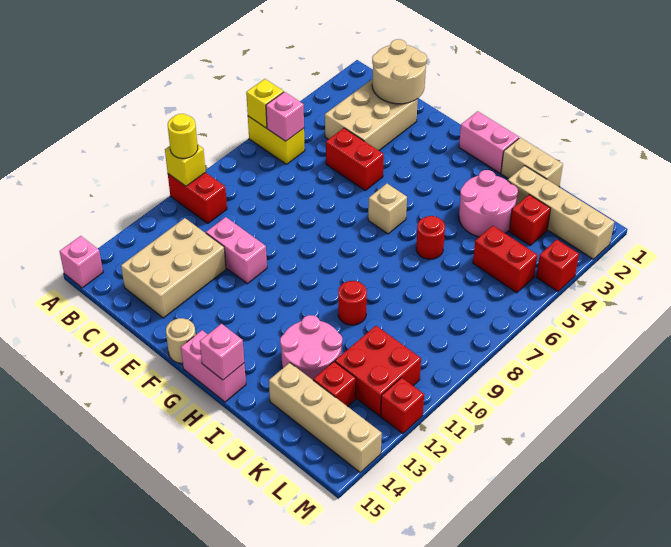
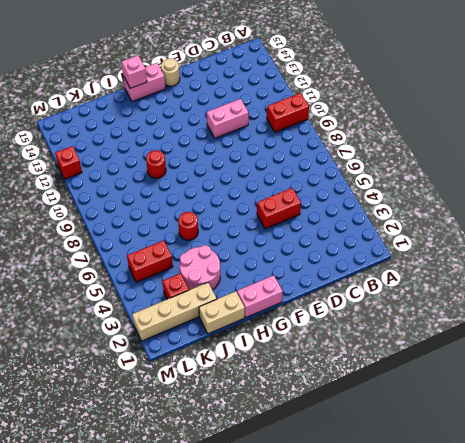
none -> yellow brick A6:B6 level 1
none -> pink brick A15 level 1
none -> tan brick C2:D4 level 1
none -> tan brick C12:D14 level 1

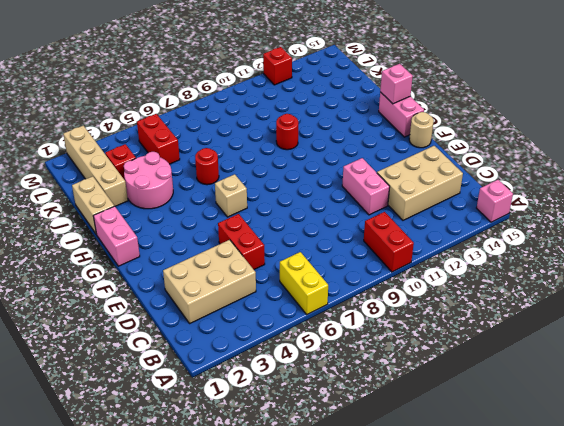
none -> pink round brick I12:J13 level 1
none -> tan brick J14:M14 level 1
none -> red brick K11:L12 level 1
none -> red brick K13 level 1

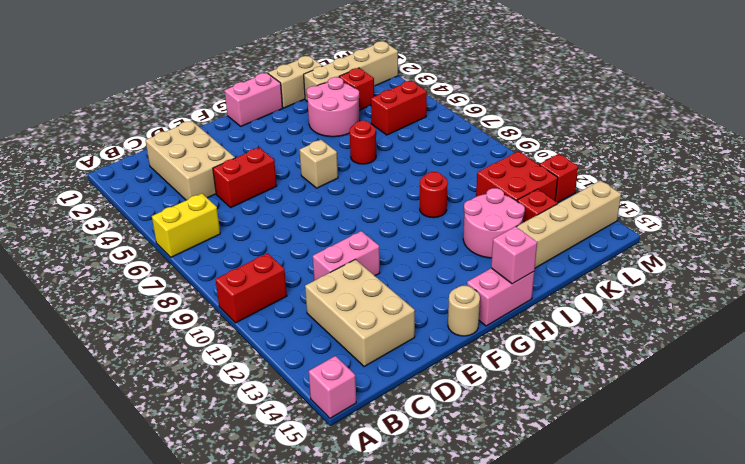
none -> red brick M4 level 1
none -> yellow brick A6 level 2
none -> yellow brick A10 level 2
none -> pink brick B6 level 2

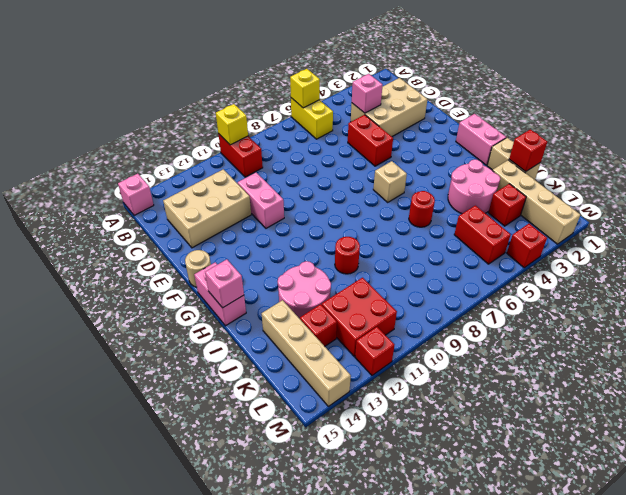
pink brick C4 level 2 -> pink brick B6 level 2
red brick J1 level 2 -> none
none -> tan round brick C1:D2 level 2
none -> yellow round brick A10 level 3

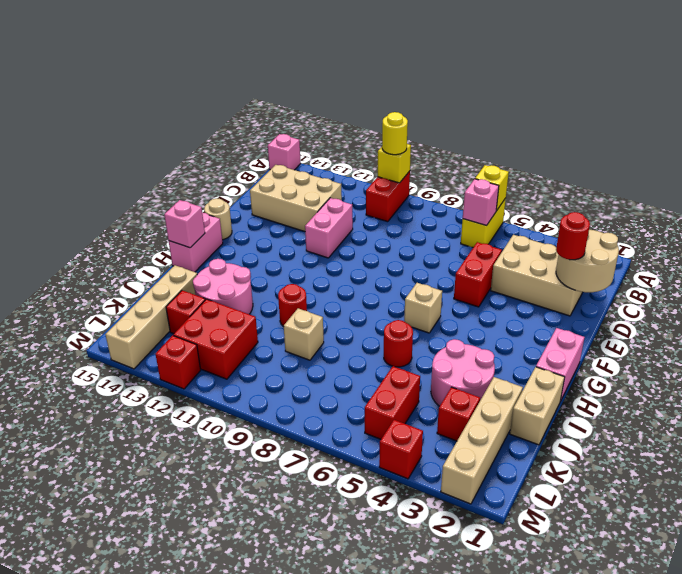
red round brick D2 level 3 -> none
tan brick J9 level 1 -> none

